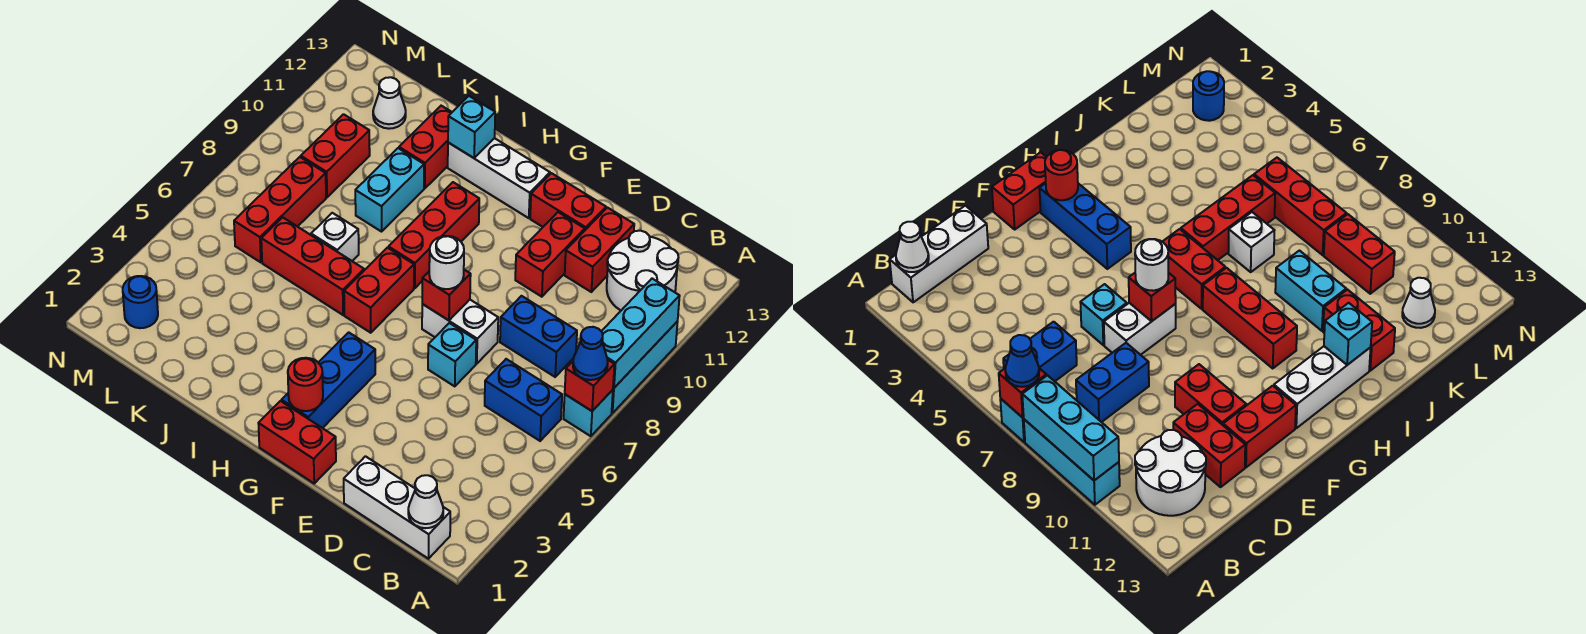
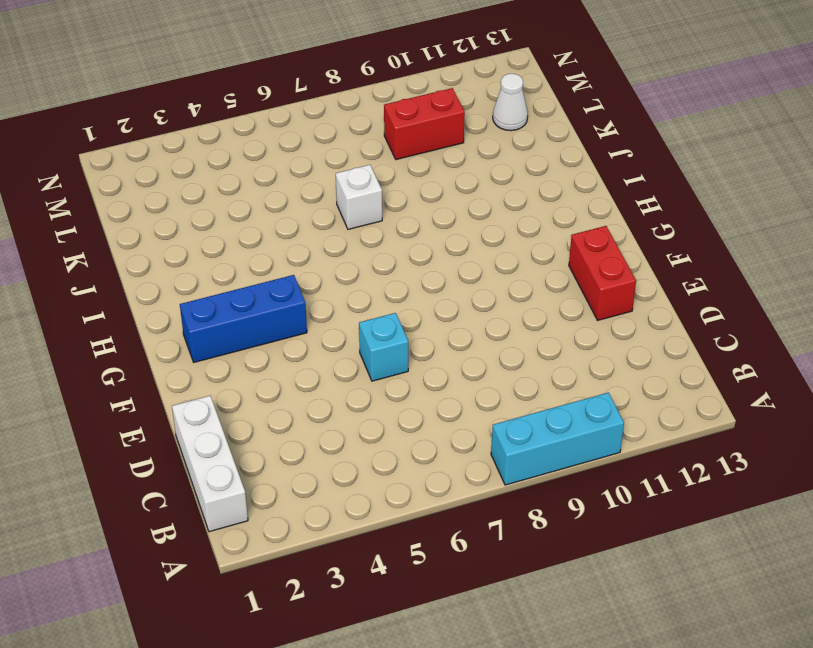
none -> cyan brick A7 level 1
none -> blue brick B6:C6 level 1
none -> white round brick B11:C12 level 1
none -> blue brick C8:D8 level 1

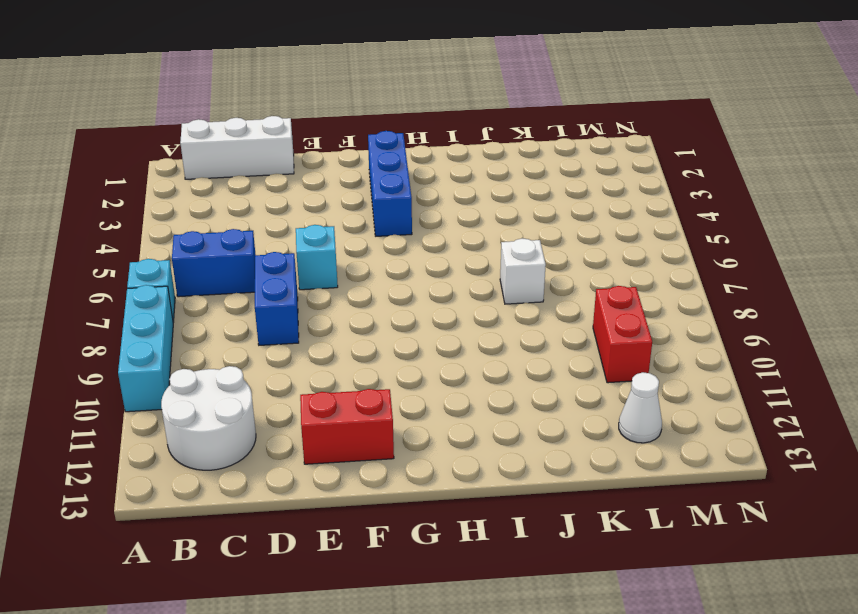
blue brick D7:D8 level 1 -> blue brick C8:D8 level 1
none -> red brick D11:D12 level 1
none -> white brick E7:F7 level 1
none -> red brick E10:E11 level 1
none -> red brick F1:G1 level 1

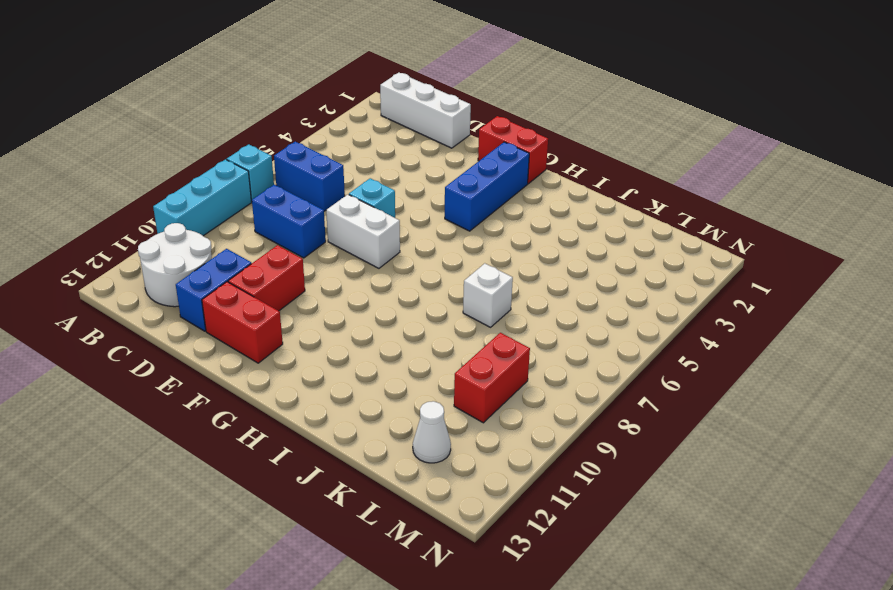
blue brick D11:D12 level 1 -> red brick D11:D12 level 1
none -> white brick G12:I12 level 1
none -> red brick H6:H7 level 1
none -> red brick H8:H10 level 1
none -> red brick I6:K6 level 1

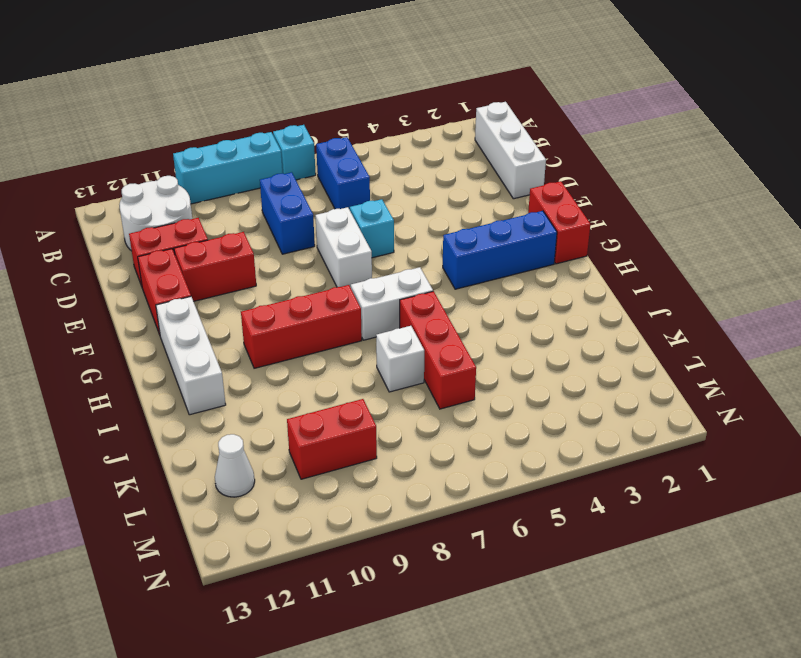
white brick H6:H7 level 1 -> red brick H6:H7 level 1
none -> cyan brick J9:J10 level 1
none -> red brick J11:J12 level 1
none -> red brick L6:L8 level 1
none -> blue round brick M2 level 1

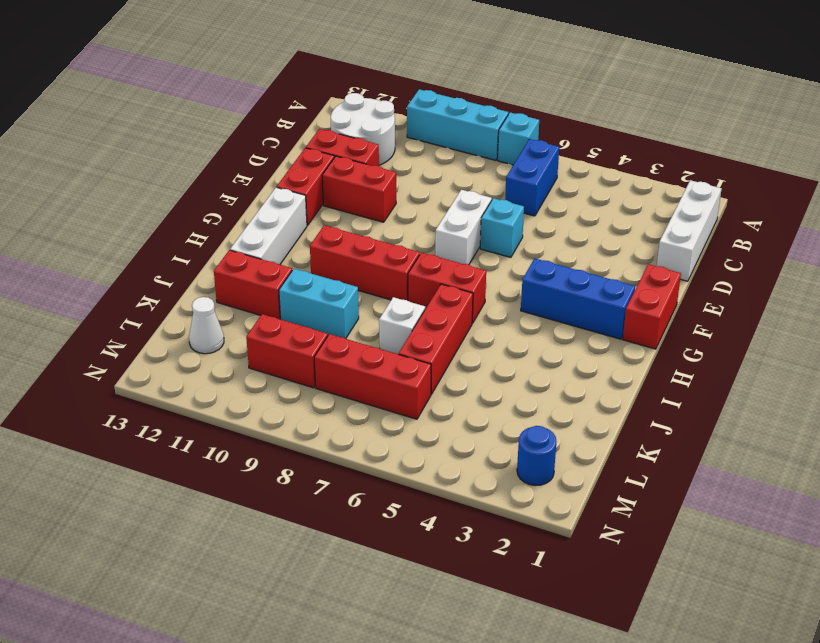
none -> blue brick C8:D8 level 1
none -> red brick A7 level 2
none -> cyan brick A8:A10 level 2
none -> white cone B1 level 2

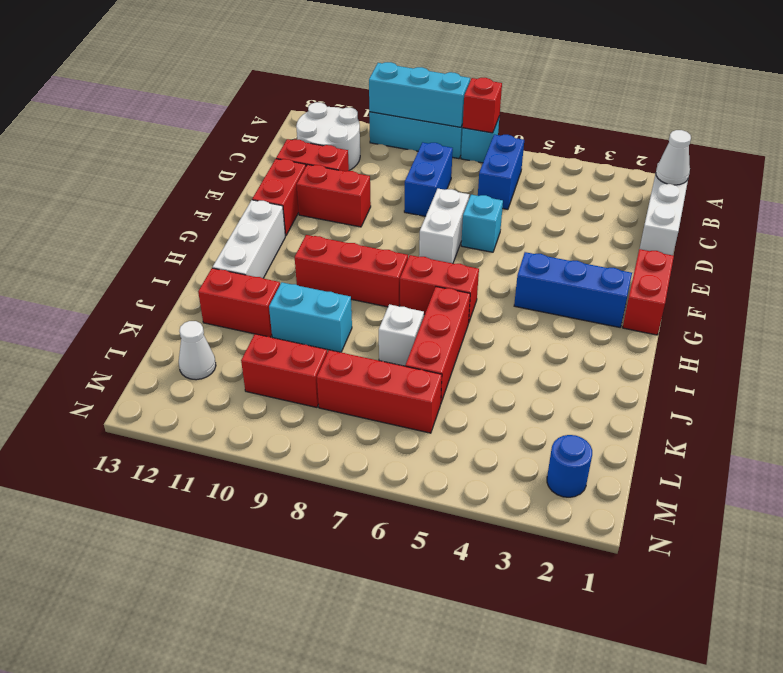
none -> red brick F7 level 2
none -> red round brick G2 level 2
none -> cyan brick I12 level 2
none -> blue cone A7 level 3

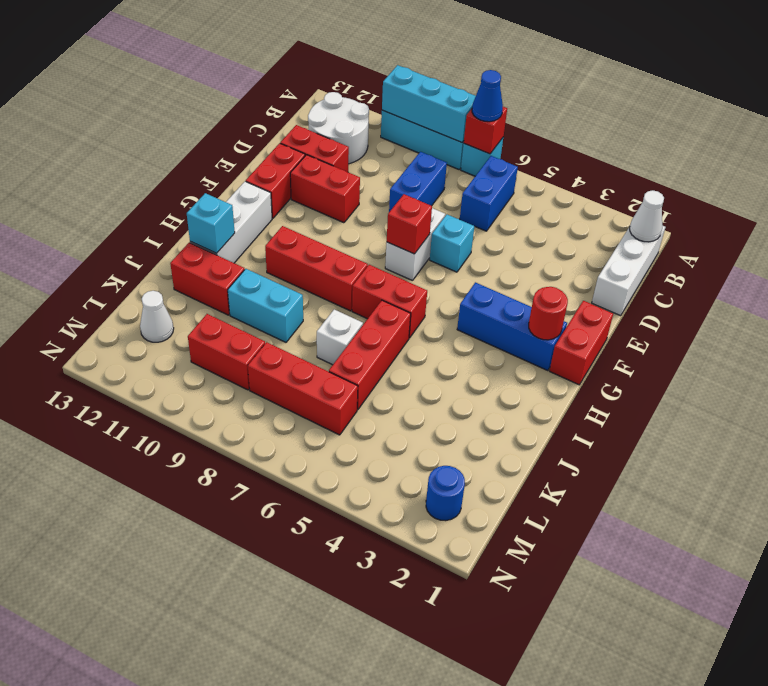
none -> white round brick F7 level 3

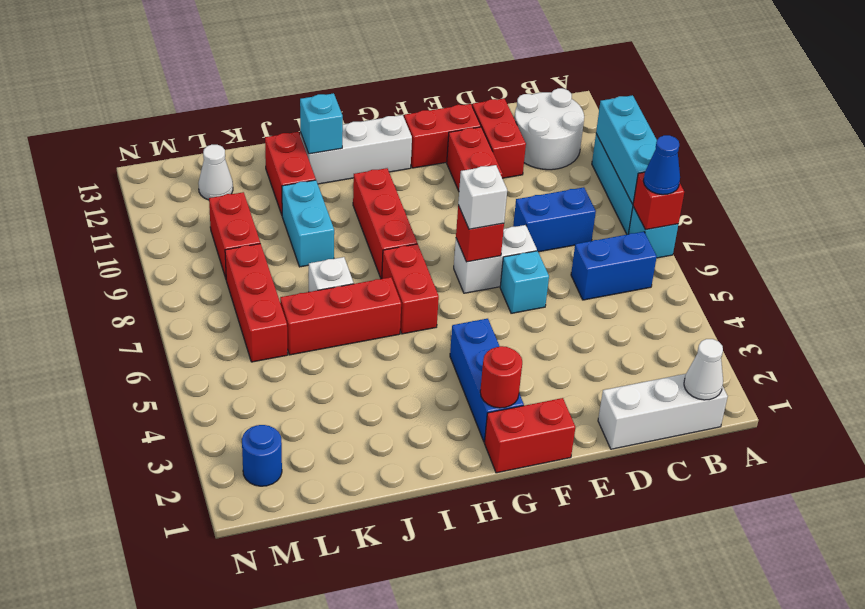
white brick F7 level 3 -> white round brick F7 level 3

